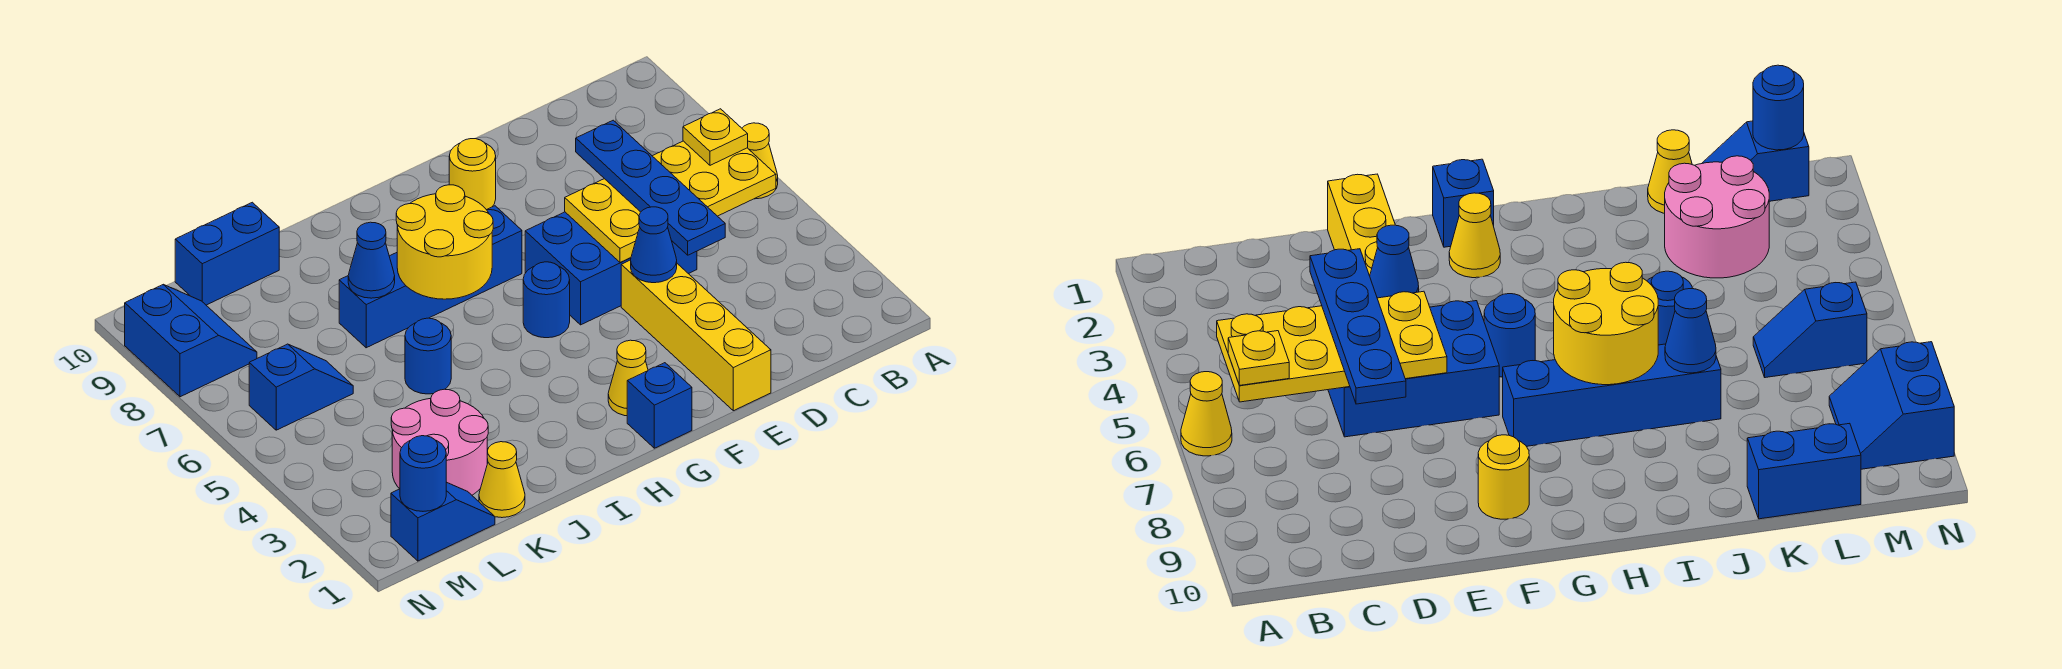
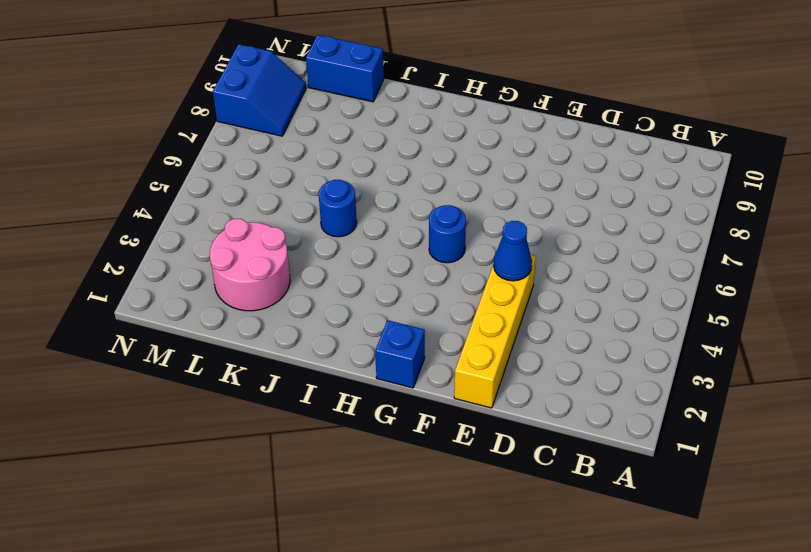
none -> yellow cone A6 level 1
none -> blue brick D5:F6 level 1
none -> yellow round brick F9 level 1

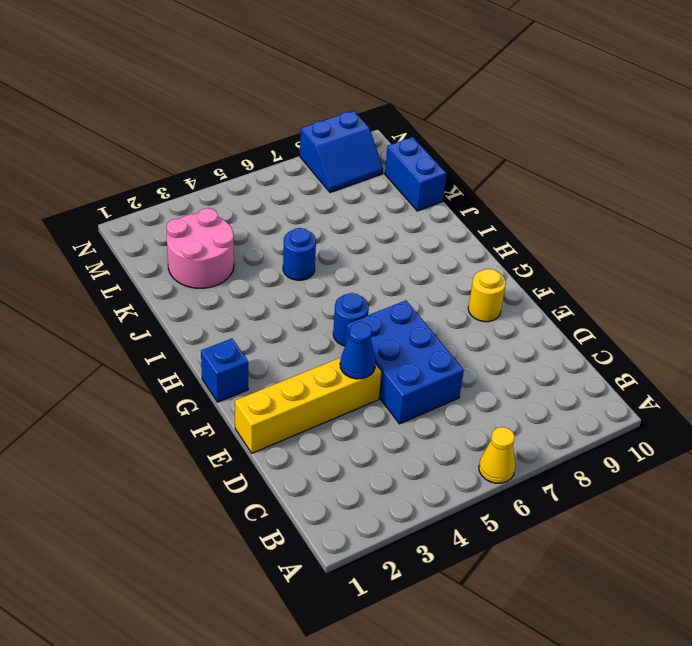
none -> yellow cone G2 level 1
none -> blue brick G7:J7 level 1
none -> yellow cone K1 level 1

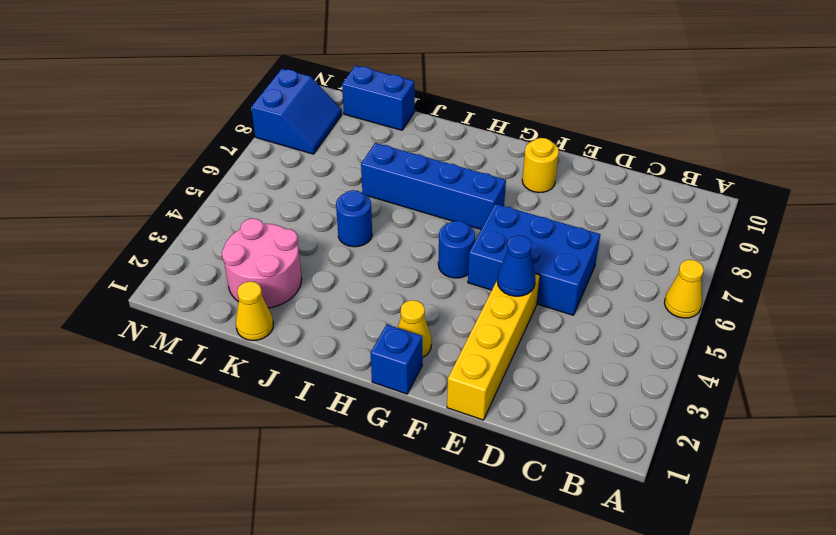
none -> blue slope L1:M1 level 1 top M
none -> blue slope L6:M6 level 1 top M
none -> yellow plate B5:E6 level 2

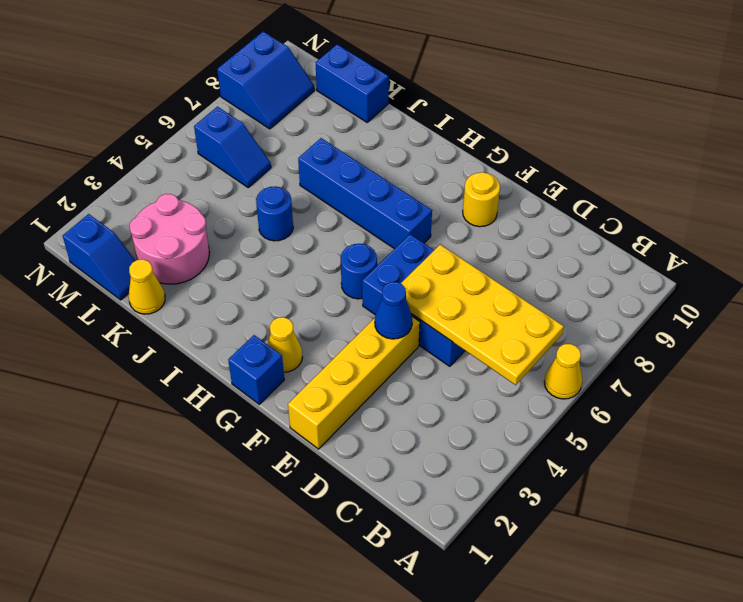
none -> yellow round brick H6:I7 level 2
none -> blue cone J7 level 2
none -> blue round brick M1 level 2

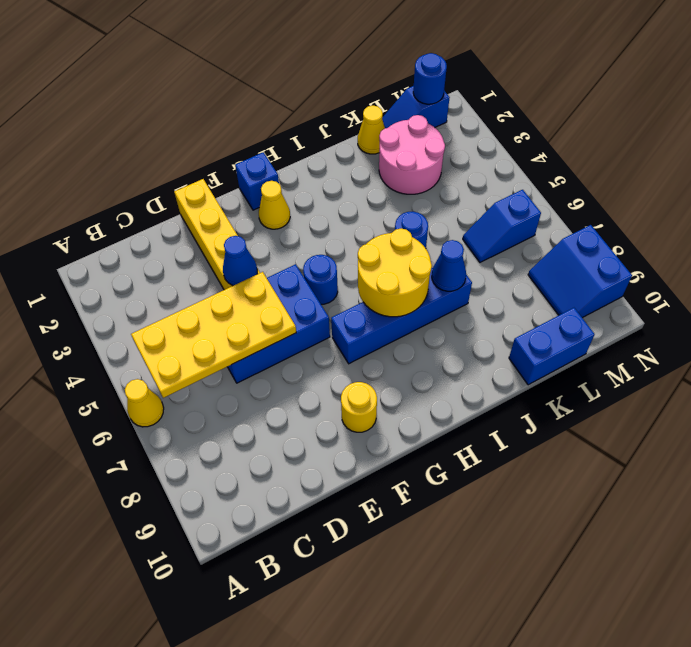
none -> yellow plate B6 level 3
none -> blue plate D4:D7 level 3

